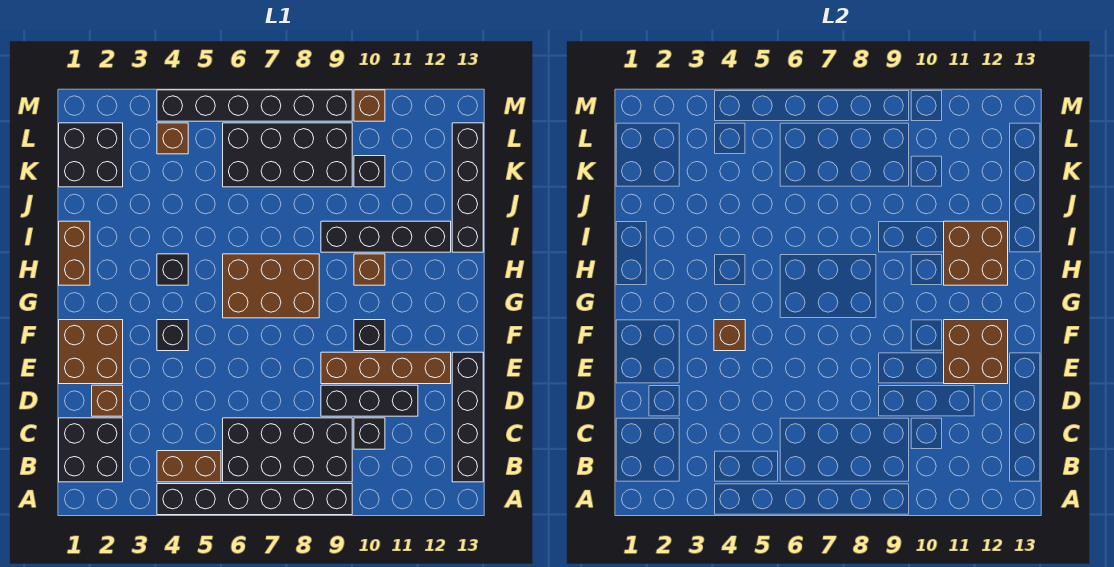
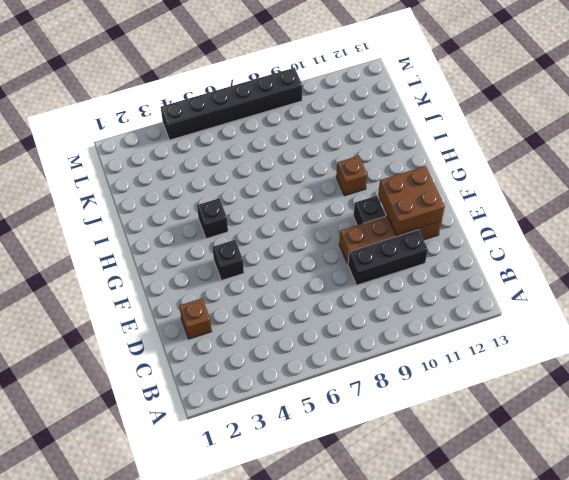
none -> black brick A4:A9 level 1
none -> black brick B1:C2 level 1
none -> brown brick B4:B5 level 1

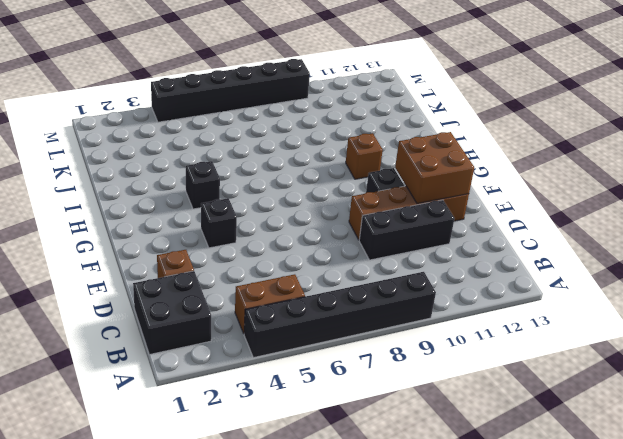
none -> black brick B6:C9 level 1
none -> black brick B13:E13 level 1
none -> black brick C10 level 1

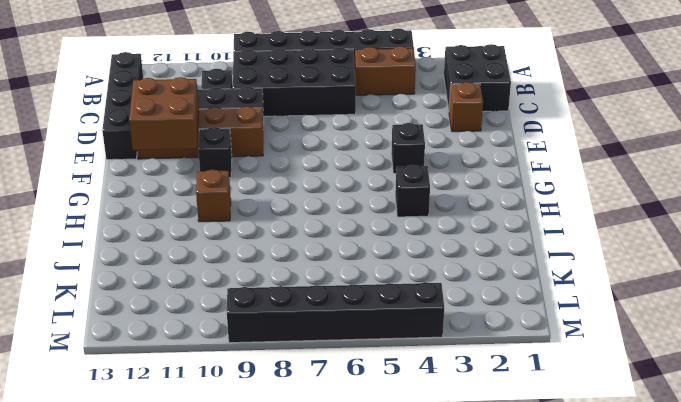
none -> brown brick E1:F2 level 1
none -> brown brick G6:H8 level 1
none -> brown brick H1:I1 level 1

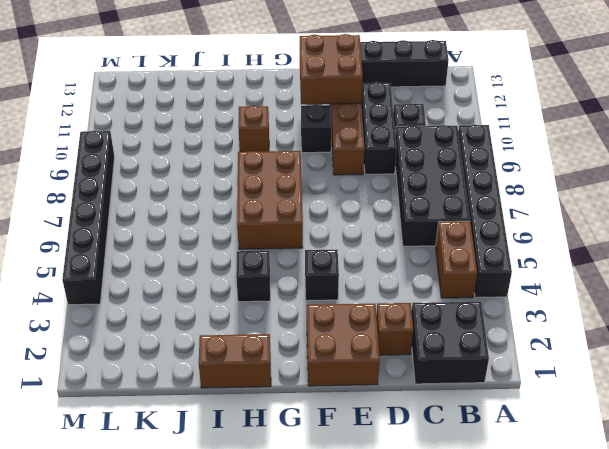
none -> black brick I9:I12 level 1
none -> black brick I13:L13 level 1
none -> black brick K1:L2 level 1

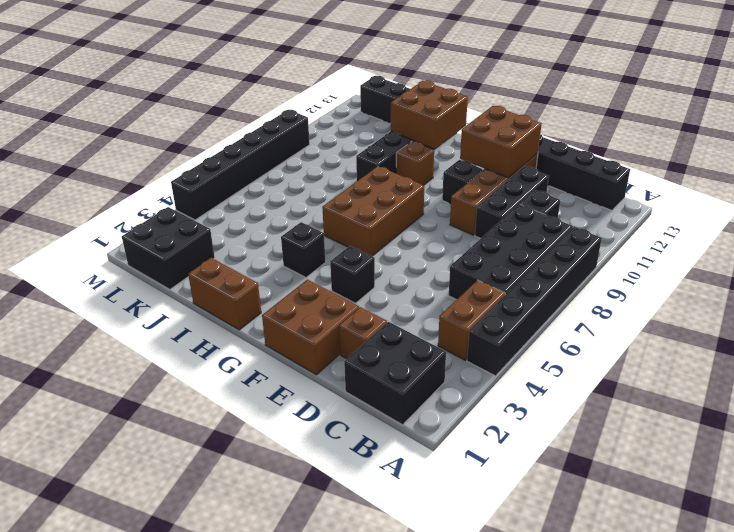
none -> black brick K6:L9 level 1
none -> black brick K10 level 1
none -> brown brick L4 level 1

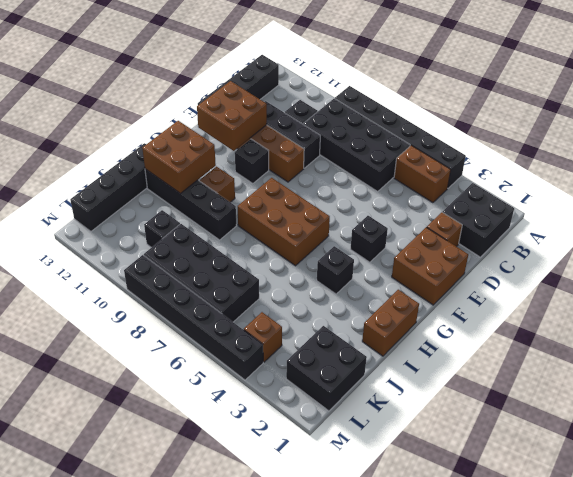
none -> brown brick M10 level 1
none -> brown brick F4 level 2

